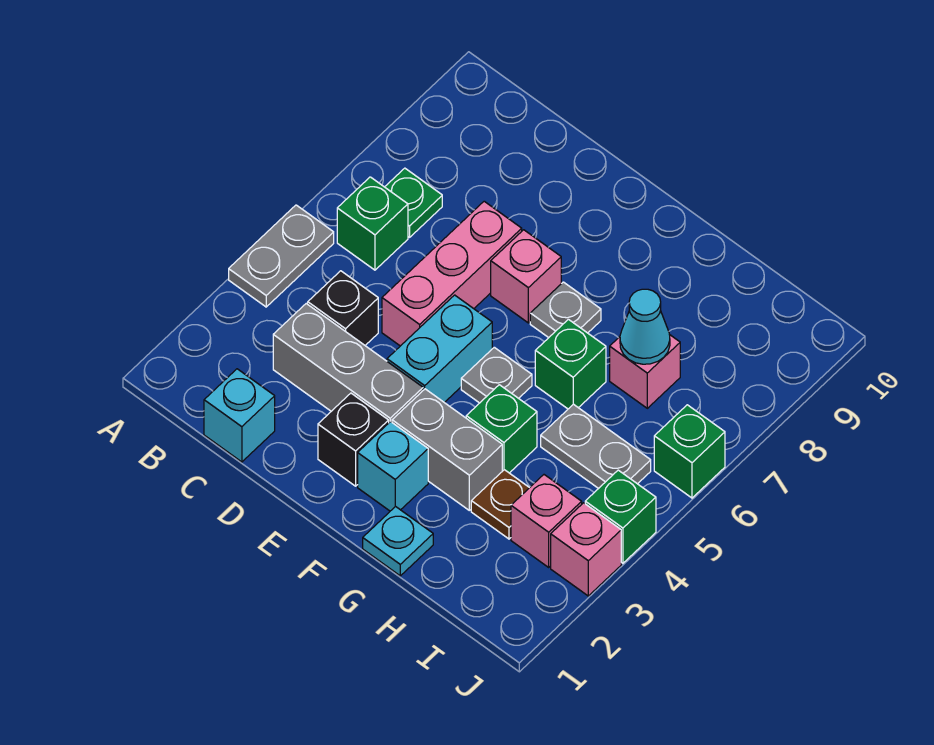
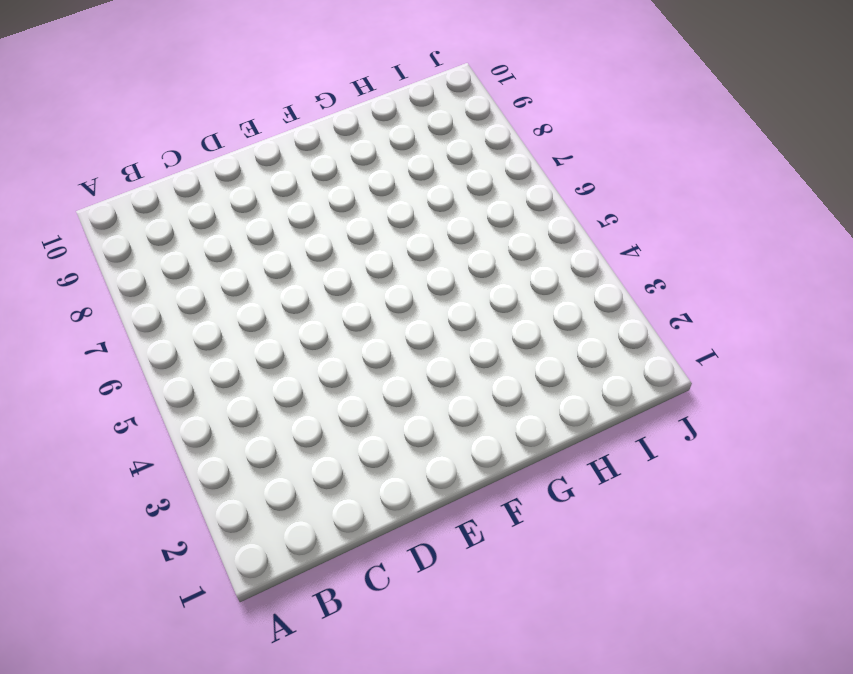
none -> grey plate A4:A5 level 1
none -> green brick B6 level 1
none -> green plate B7 level 1

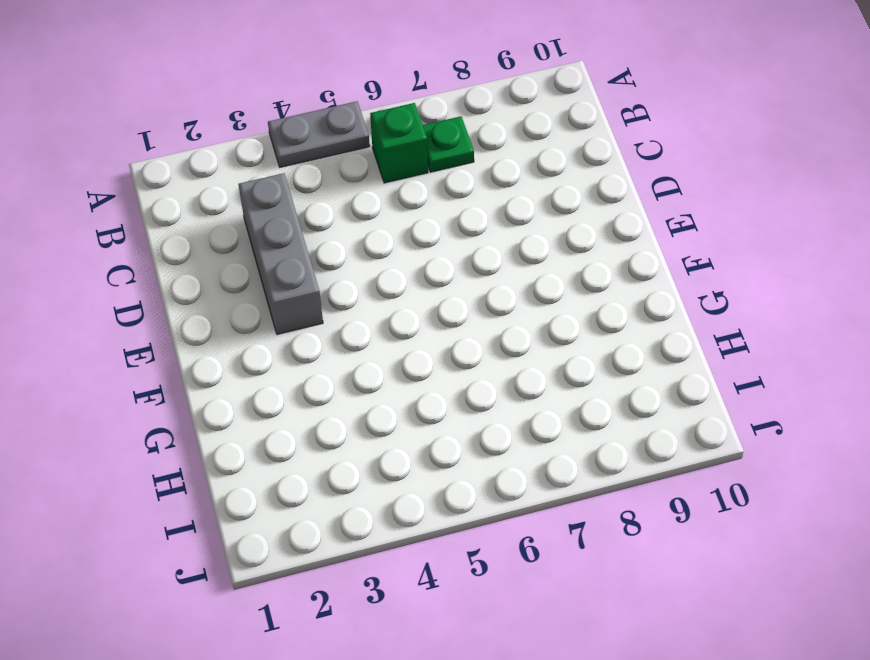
none -> cyan brick C1 level 1
none -> black brick C4 level 1
none -> pink brick D5:D7 level 1

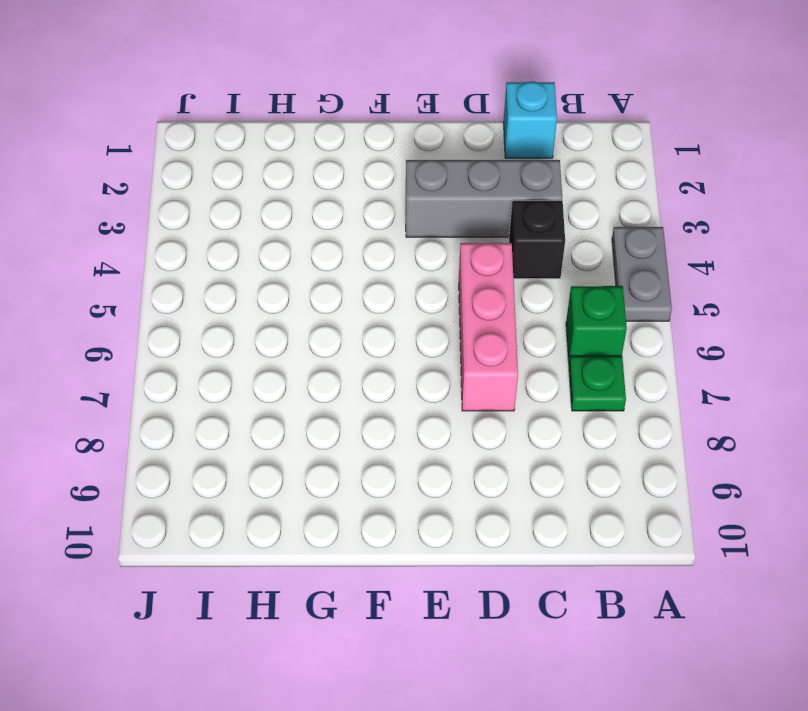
none -> black brick E2 level 1
none -> cyan brick E4:E5 level 1
none -> pink brick E7 level 1

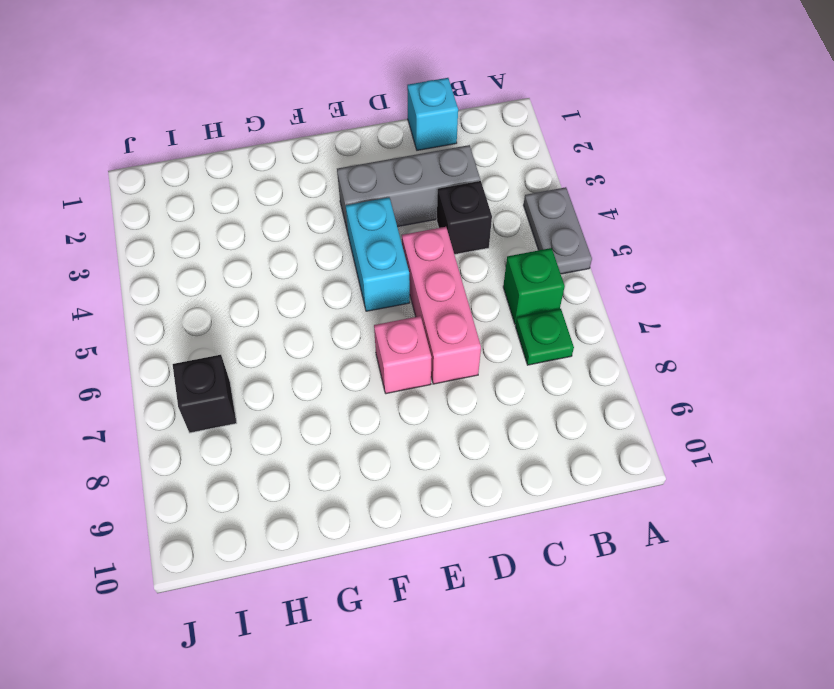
black brick I7 level 1 -> black brick E2 level 1
none -> cyan brick F2 level 1
none -> grey brick F3:G3 level 1
none -> grey plate F5 level 1

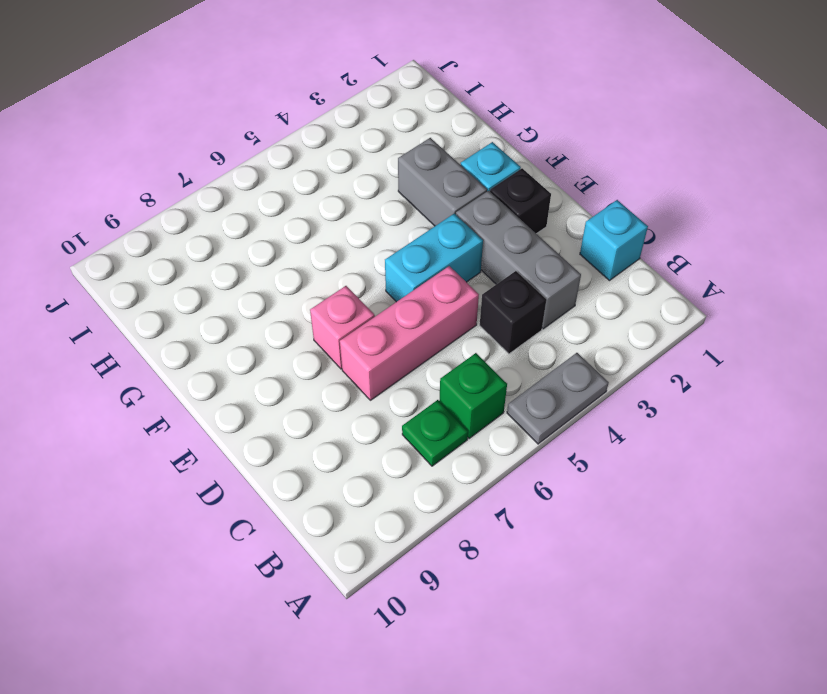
none -> grey plate F5 level 1
none -> grey plate F7 level 1
none -> cyan plate G1 level 1

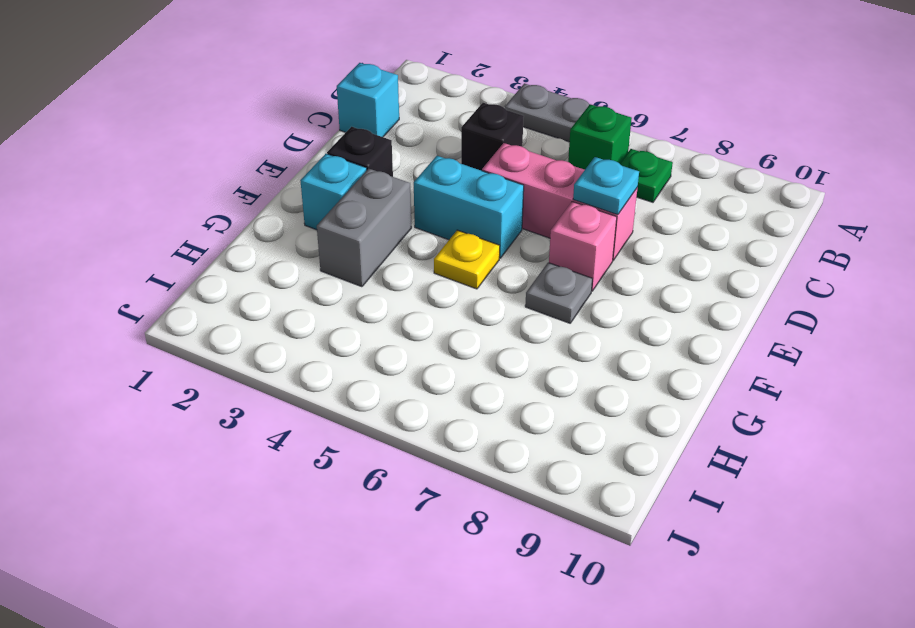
cyan plate D7 level 2 -> cyan plate G1 level 1
yellow plate F5 level 1 -> grey plate F5 level 1
none -> grey brick C3:E3 level 1
none -> green brick G4 level 1
none -> green brick G6 level 1

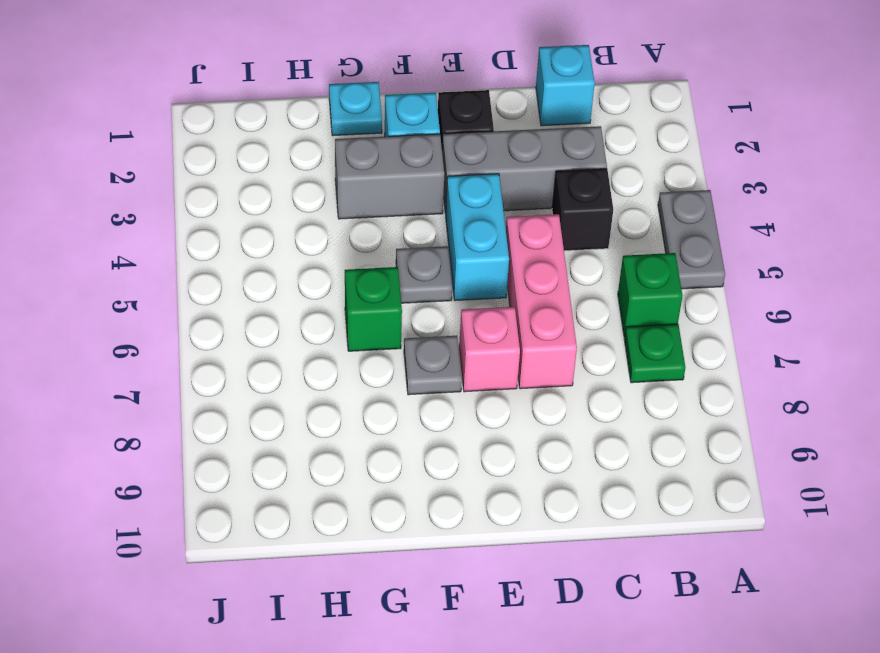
none -> green brick G4 level 1
none -> brown plate H3 level 1
none -> grey plate H5:I5 level 1

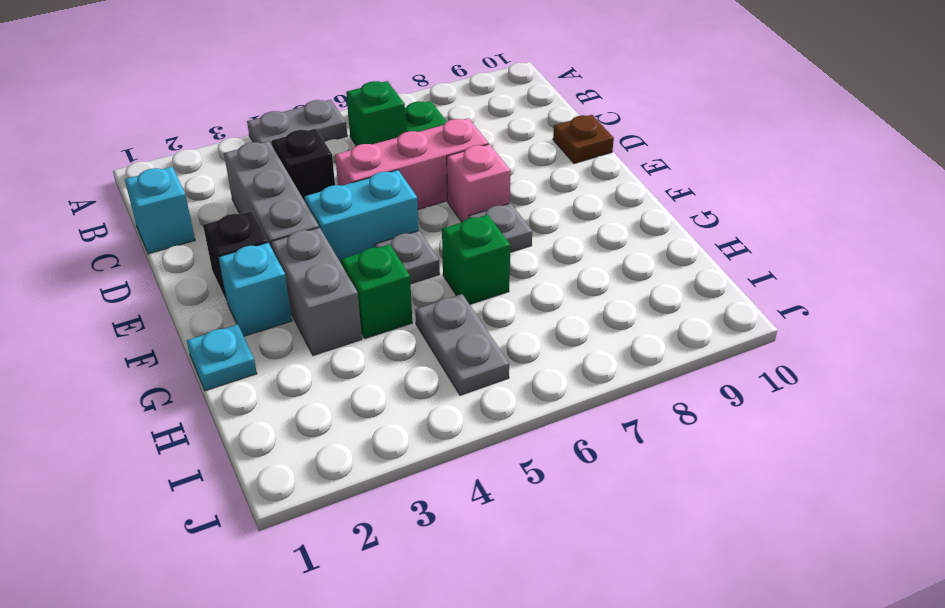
brown plate D10 level 1 -> brown plate H3 level 1
none -> pink brick H7 level 1
none -> pink brick I3 level 1
none -> pink brick J3 level 1

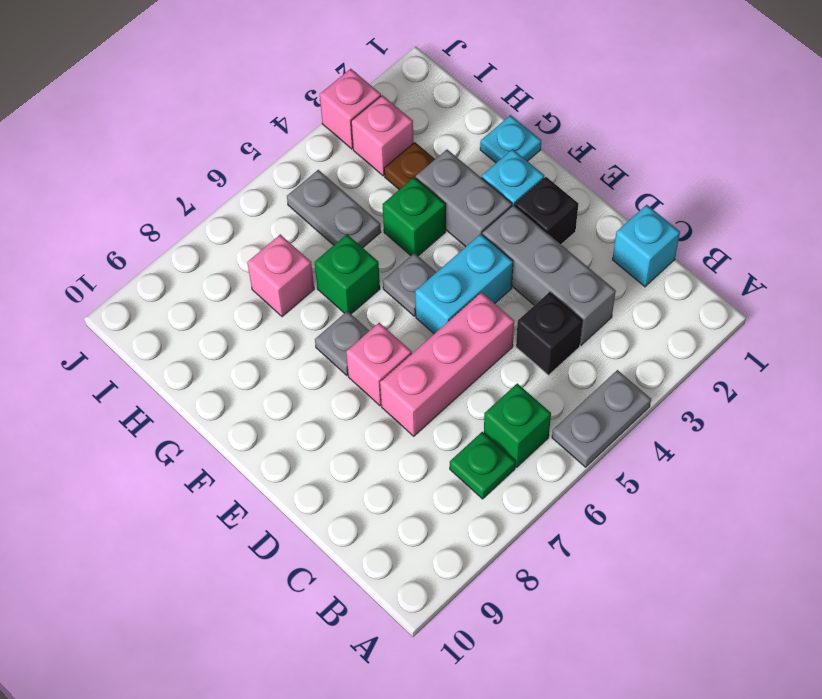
none -> green brick J4 level 1
none -> green brick J6 level 1
none -> cyan cone H7 level 2

